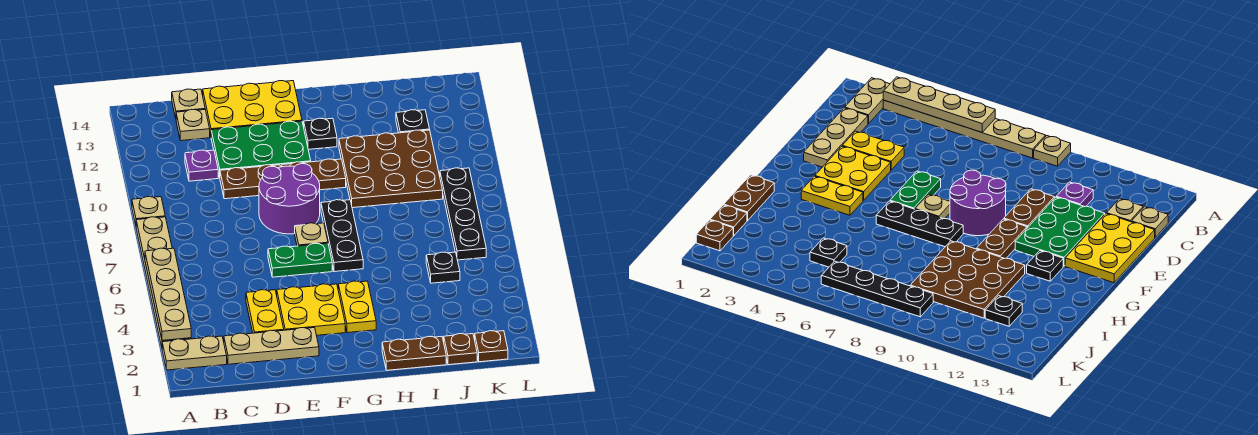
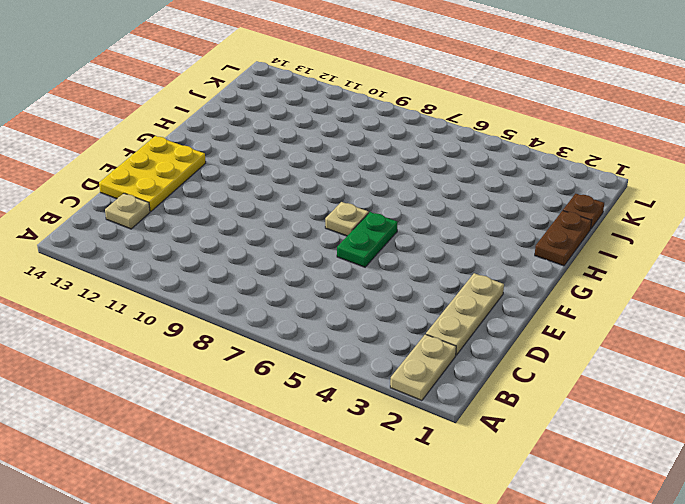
none -> tan plate A3:A8 level 1
none -> tan plate A9 level 1
none -> purple plate C11 level 1

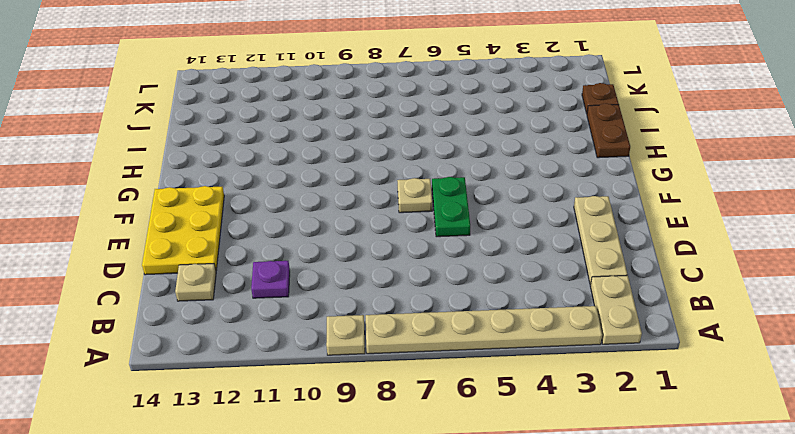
none -> tan plate C14 level 1
none -> yellow plate D3:D4 level 1
none -> brown plate D10:E10 level 1

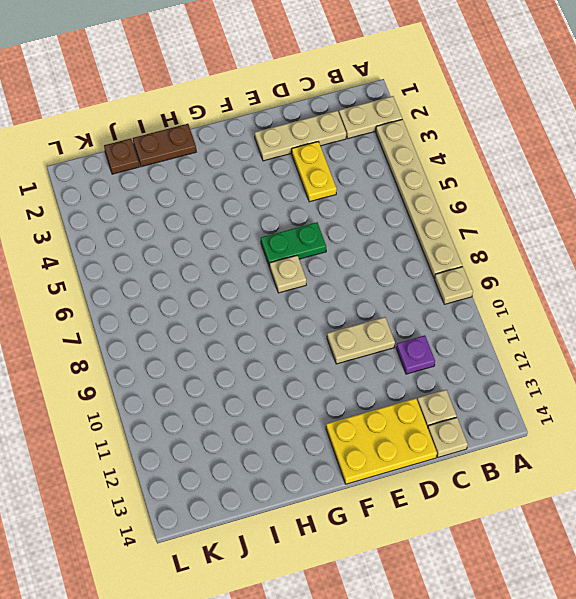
tan plate D10:E10 level 1 -> brown plate D10:E10 level 1
none -> green plate D11:F12 level 1
none -> yellow plate E3:F4 level 1
none -> purple round brick E8:F9 level 1

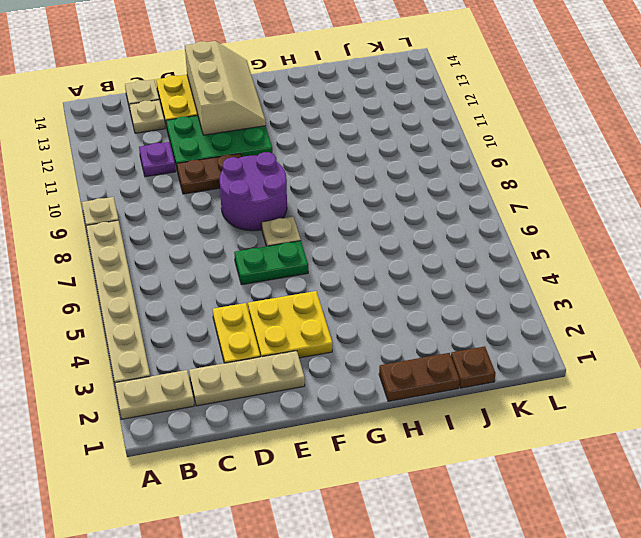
tan slope E12:F14 level 2 top E -> none
none -> brown plate F10:G10 level 1
none -> yellow plate G3:G4 level 1
none -> black plate G6:G8 level 1

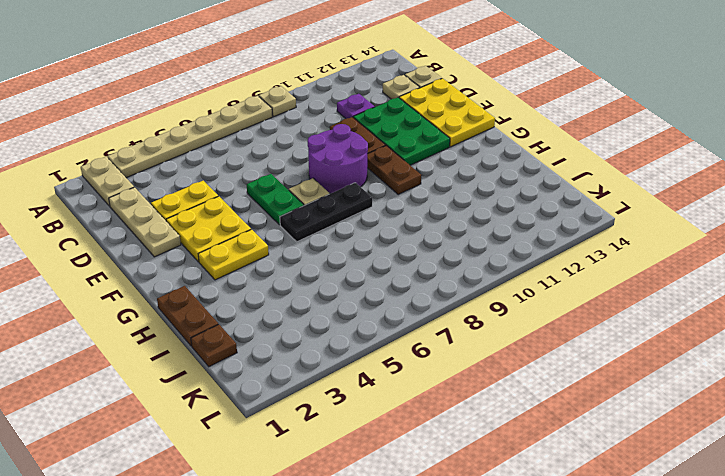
none -> black plate G12 level 1
none -> brown plate H9:J11 level 1
none -> black plate J5 level 1

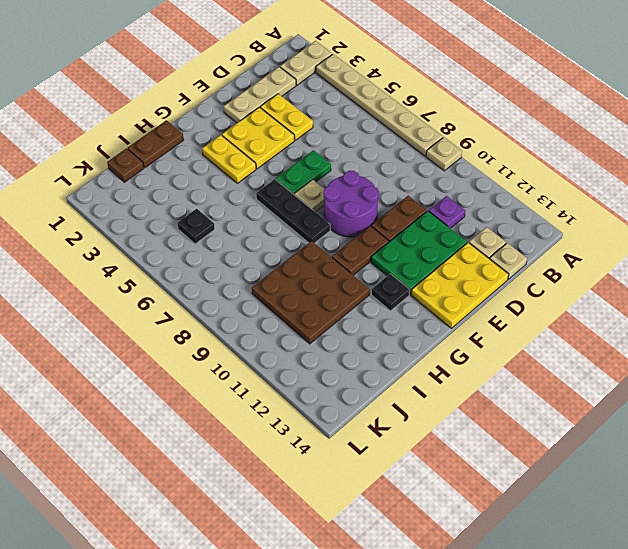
none -> black plate J12 level 1
none -> brown plate K1 level 1
none -> black plate K6:K9 level 1

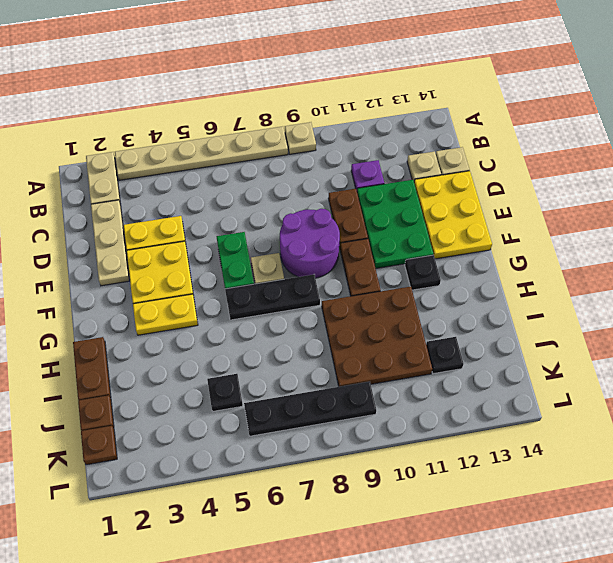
none -> tan plate A3:A6 level 2

